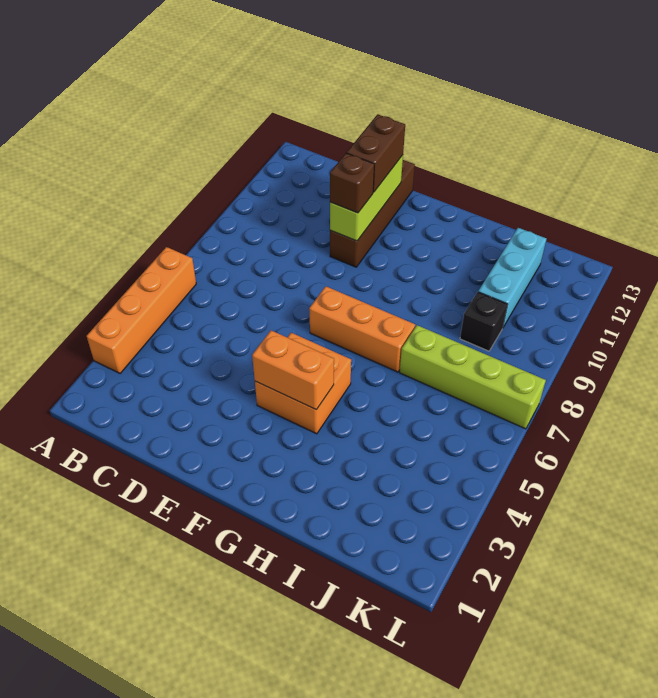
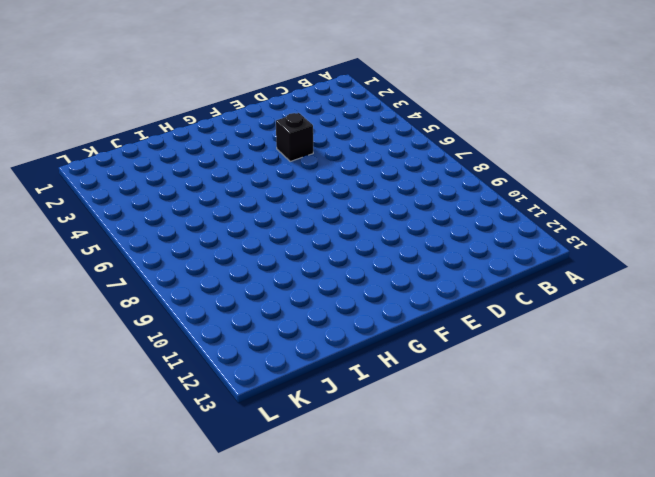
black brick E4 level 1 -> black brick J9 level 1
none -> orange brick A3:A6 level 1
none -> brown brick E10:E13 level 1

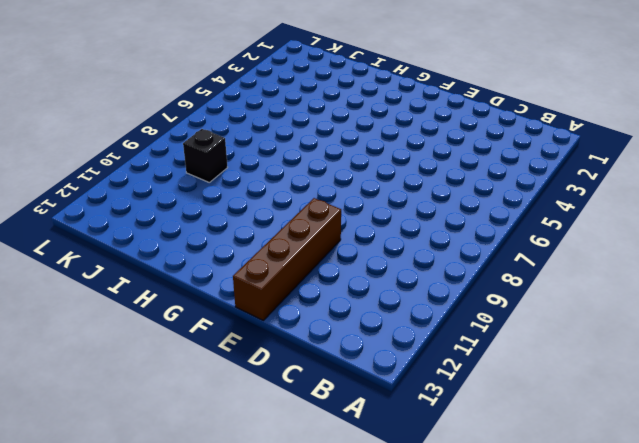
none -> orange brick A3:A6 level 1
none -> orange brick F4:G5 level 1

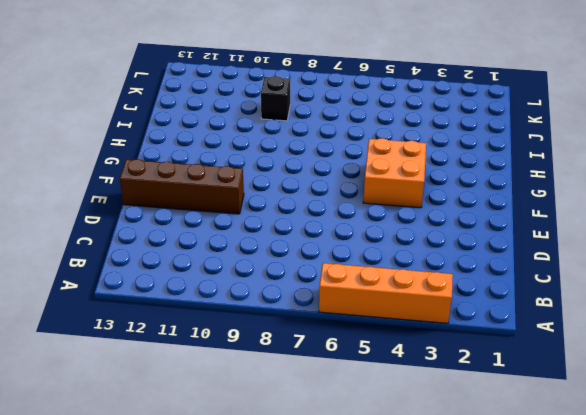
none -> orange brick F7:H7 level 1
none -> lime brick I7:L7 level 1

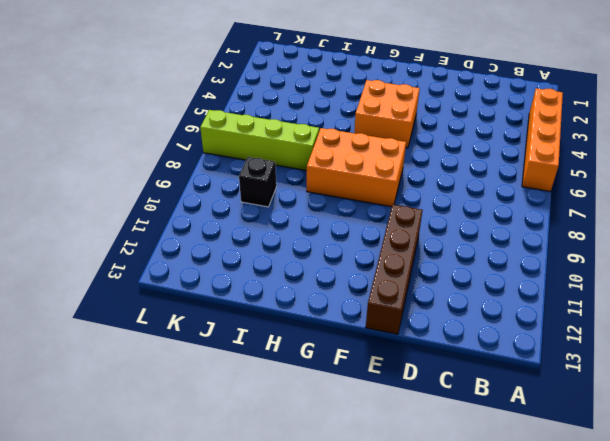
orange brick F7:H8 level 1 -> orange brick F7:H7 level 1
none -> cyan brick J10:J12 level 1
none -> lime brick E10:E12 level 2

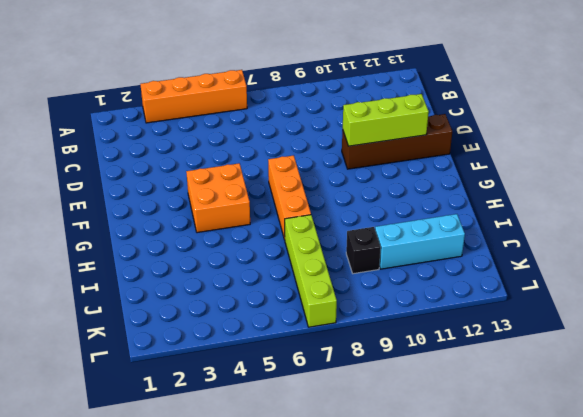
none -> orange brick F4:G4 level 2
none -> brown brick E10 level 3

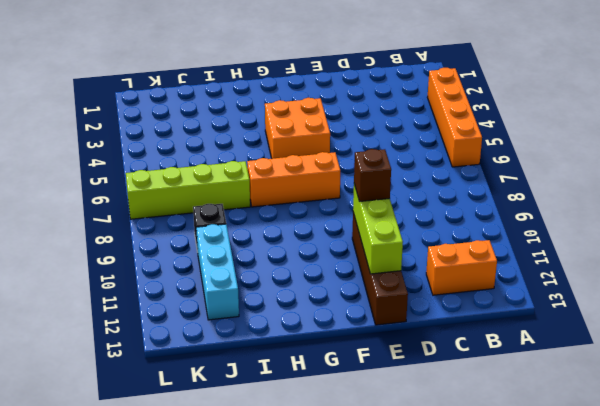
orange brick B12:C12 level 1 -> orange brick F4:G4 level 2
none -> brown brick E11:E12 level 3

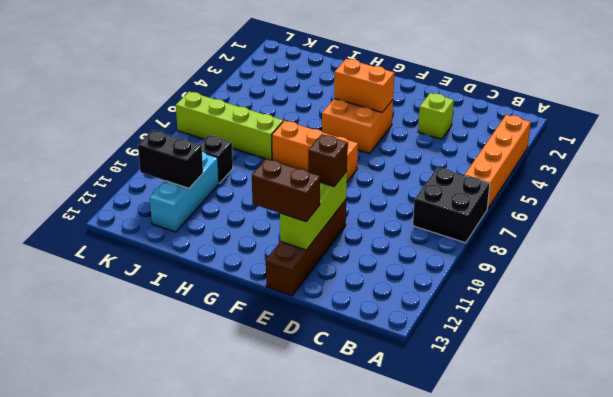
black brick A7:B8 level 1 -> none
lime brick D3 level 1 -> none
brown brick E12:F12 level 3 -> brown brick E11:E12 level 3
black brick J11:K11 level 2 -> none

